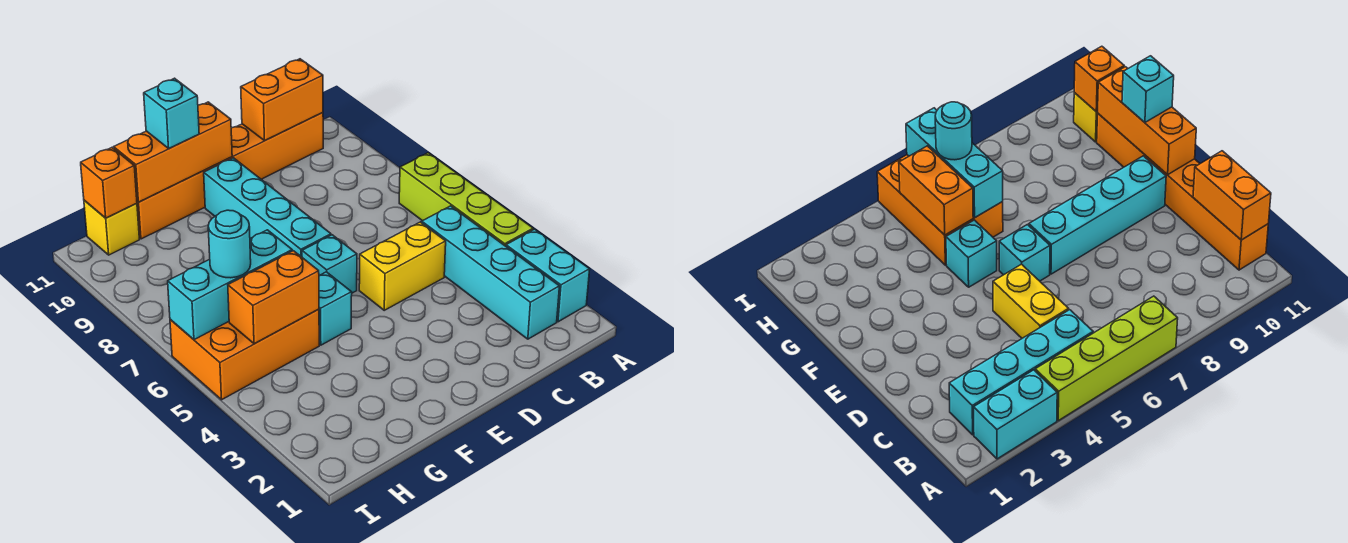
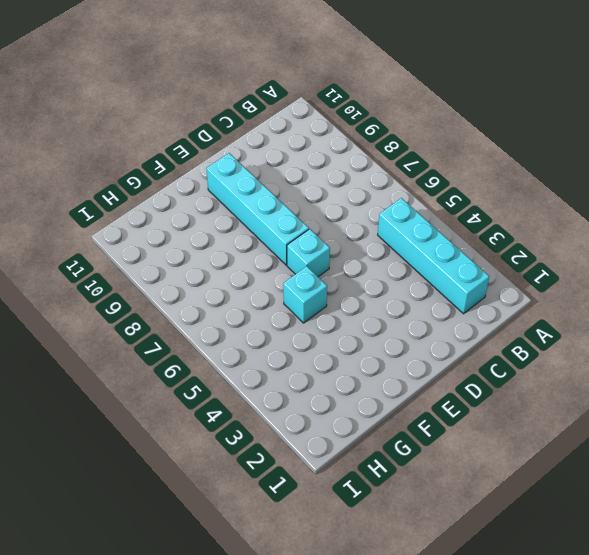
none -> cyan brick A2:A3 level 1
none -> lime brick A4:A7 level 1
none -> orange brick B11:G11 level 1

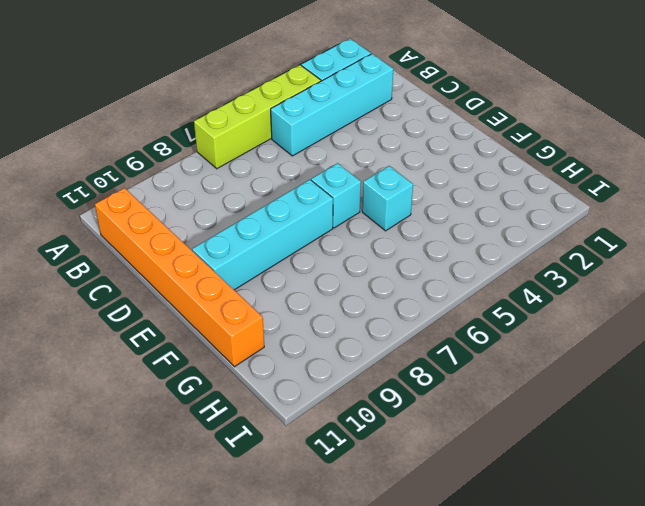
none -> yellow brick C5:D5 level 1
none -> orange brick G5:I6 level 1
none -> yellow brick H11 level 1

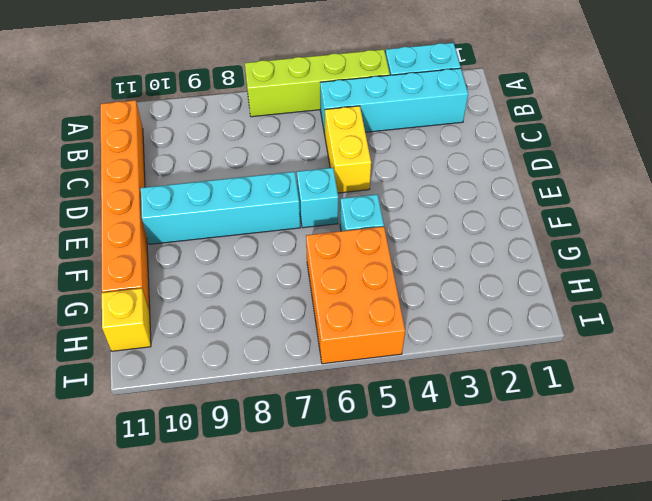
none -> orange brick B11:C11 level 2
none -> orange brick E11:G11 level 2
none -> orange brick G5:H5 level 2

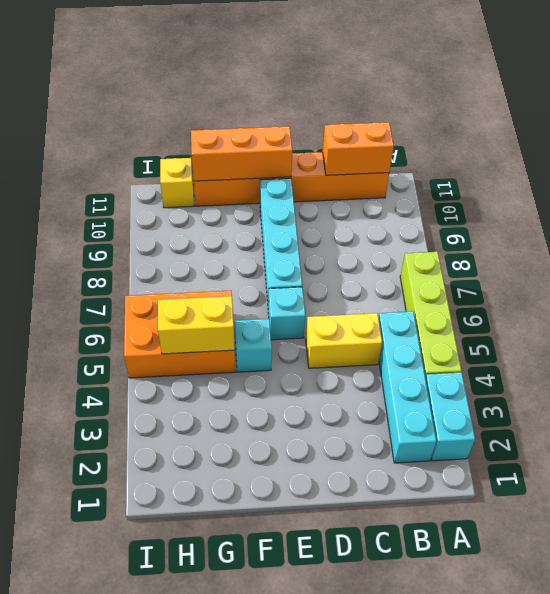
yellow brick G5:H5 level 2 -> orange brick G5:H5 level 2
none -> cyan brick G6:I6 level 2
none -> orange brick H11 level 2
none -> cyan brick F11 level 3

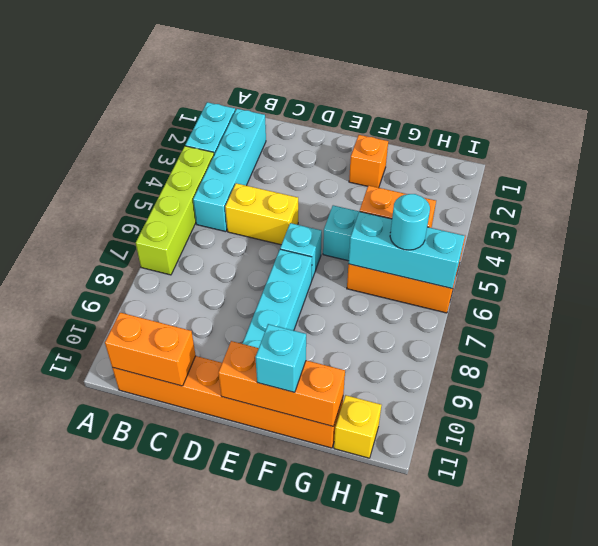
orange brick F2 level 1 -> orange brick H11 level 2

